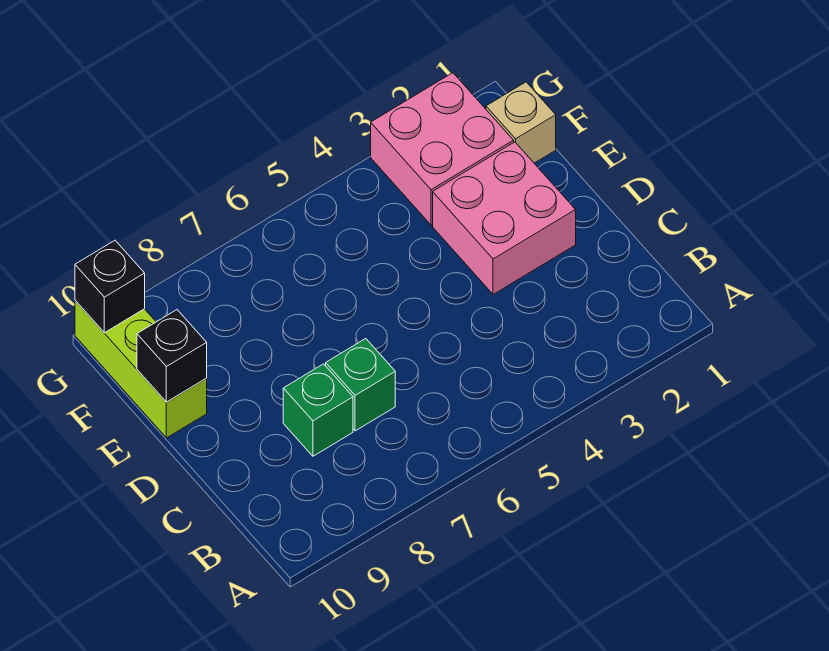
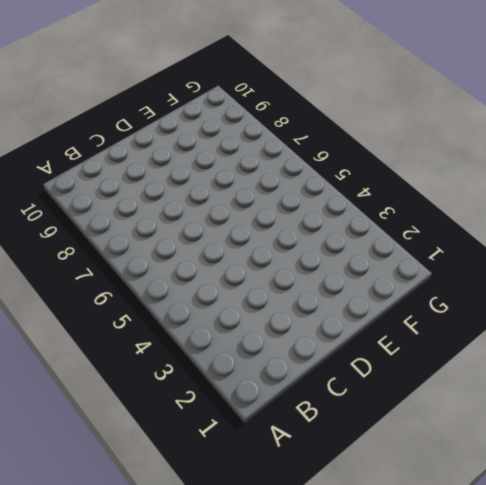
none -> green brick C7 level 1
none -> green brick C8 level 1

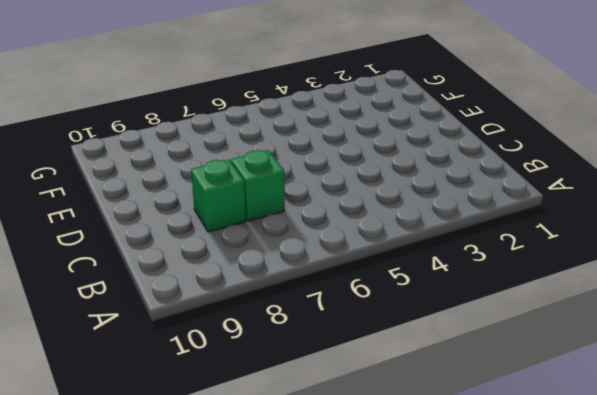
none -> pink brick D2:E3 level 1
none -> lime brick E10:G10 level 1

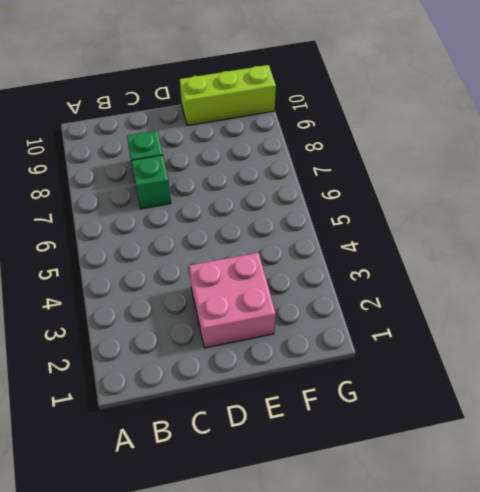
none -> tan brick F1 level 1
none -> pink brick F2:G3 level 1

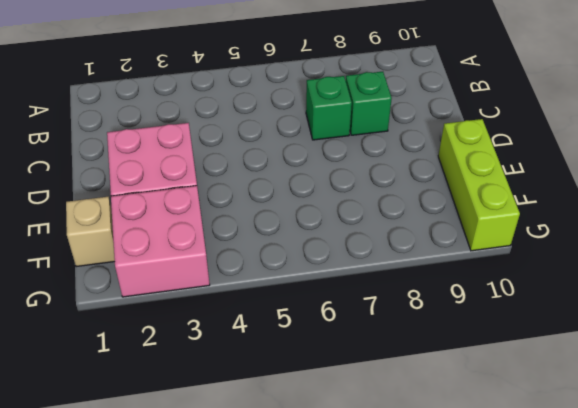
none -> black brick E10 level 2
none -> black brick G10 level 2

